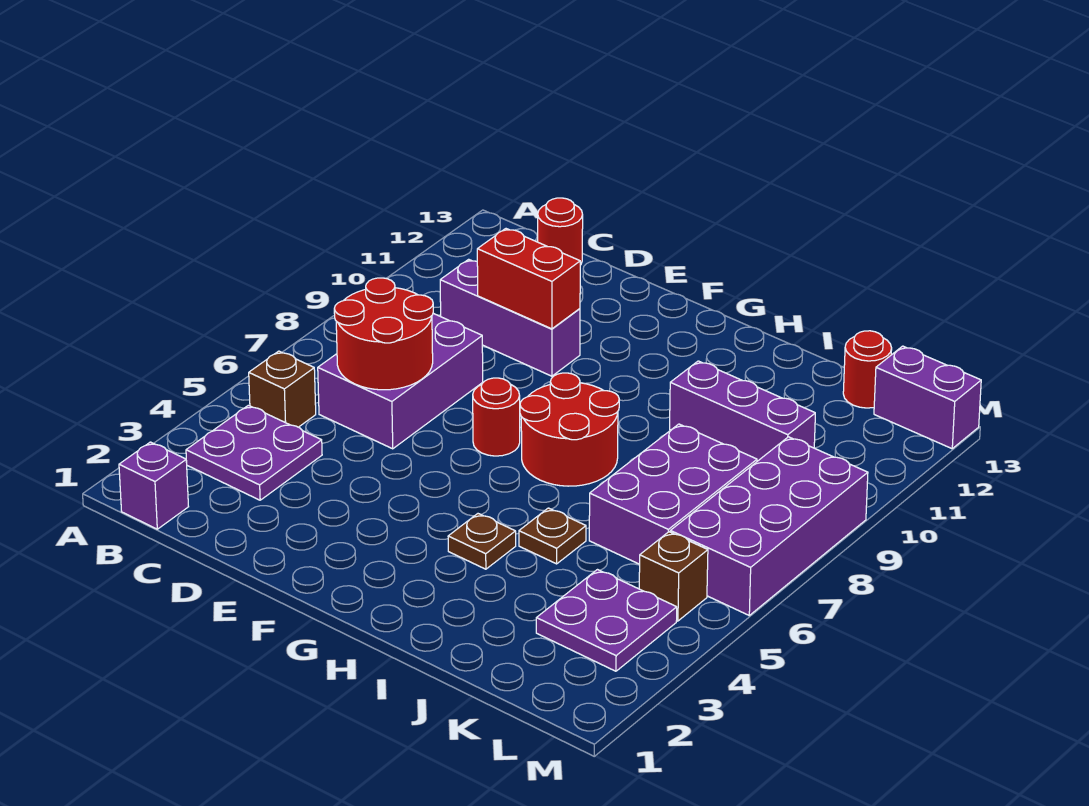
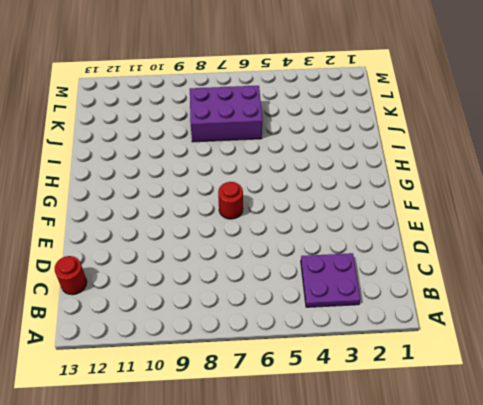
none -> purple brick B1 level 1
none -> brown brick B5 level 1
none -> purple brick C6:D8 level 1

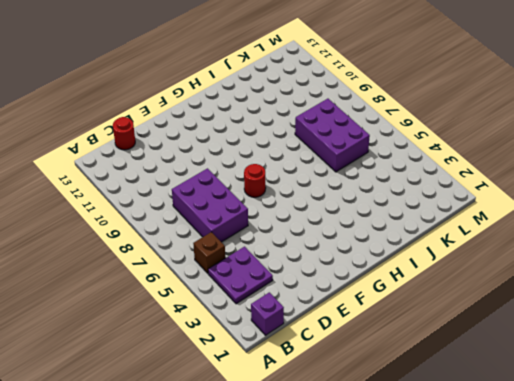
none -> purple brick C10:E10 level 1
none -> red round brick G7:H8 level 1
none -> brown plate H4 level 1

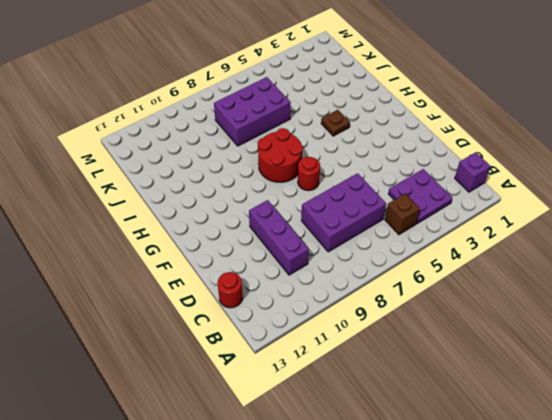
none -> brown plate I5 level 1
none -> purple brick I10:K10 level 1
none -> purple plate K3:L4 level 1

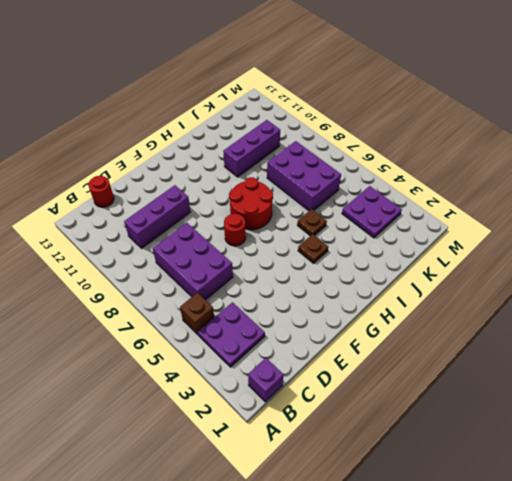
none -> red round brick K13 level 1
none -> brown brick L5 level 1
none -> purple brick L6:M9 level 1

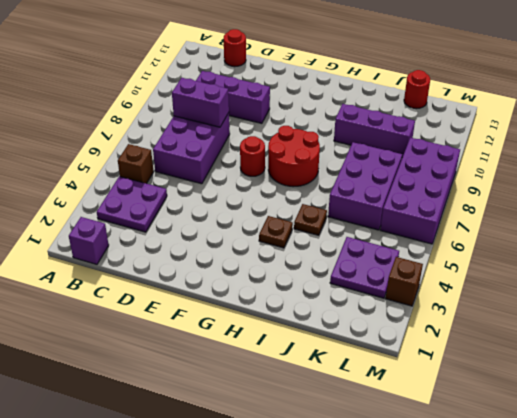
purple brick C8:D8 level 2 -> purple brick L13:M13 level 1
brown brick M3 level 1 -> brown brick L5 level 1
none -> red round brick C6:D7 level 2
none -> red brick D10:E10 level 2

